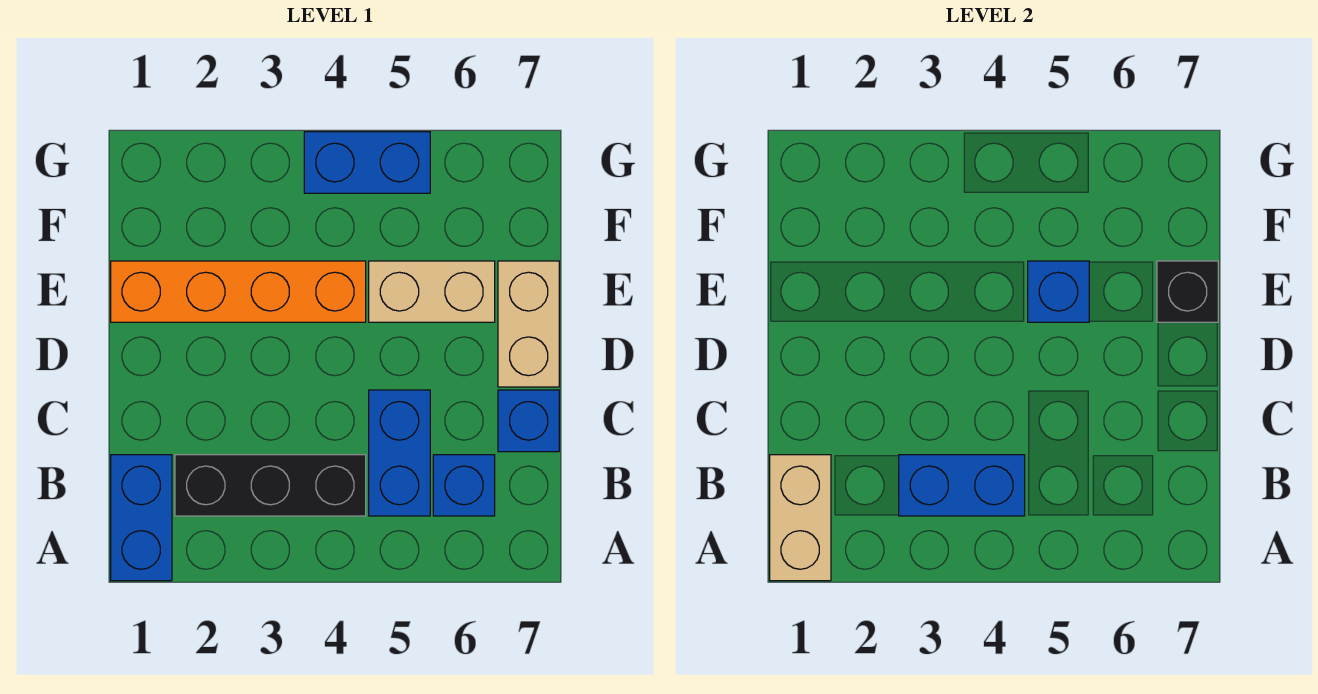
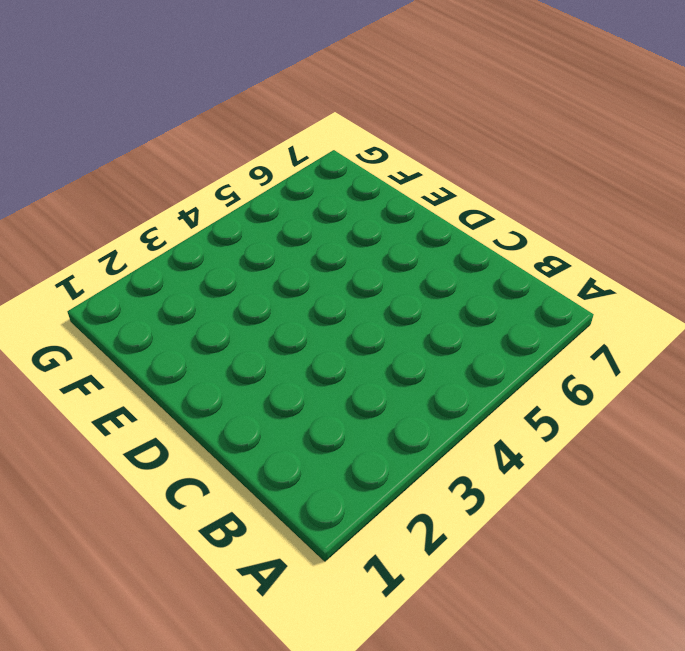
none -> blue brick A1:B1 level 1
none -> black brick B2:B4 level 1
none -> blue brick B5:C5 level 1

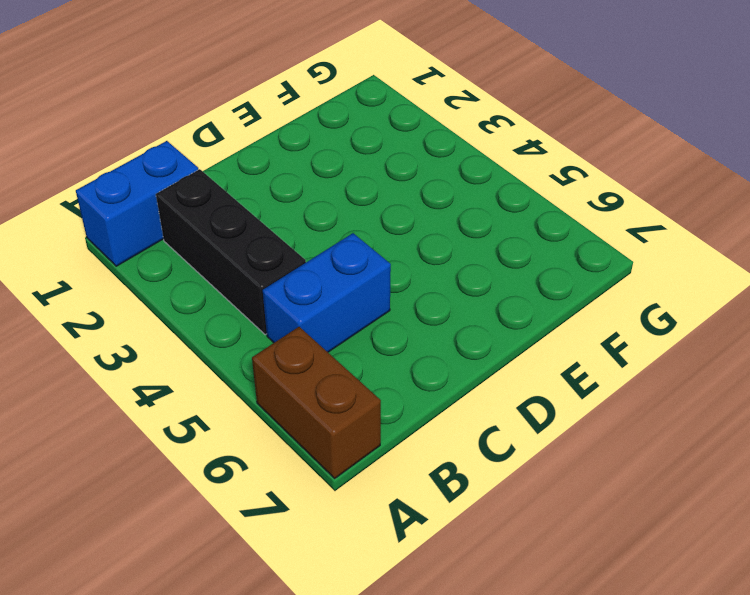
brown brick A6:A7 level 1 -> none
none -> blue brick B6 level 1
none -> blue brick C7 level 1
none -> tan brick D7:E7 level 1

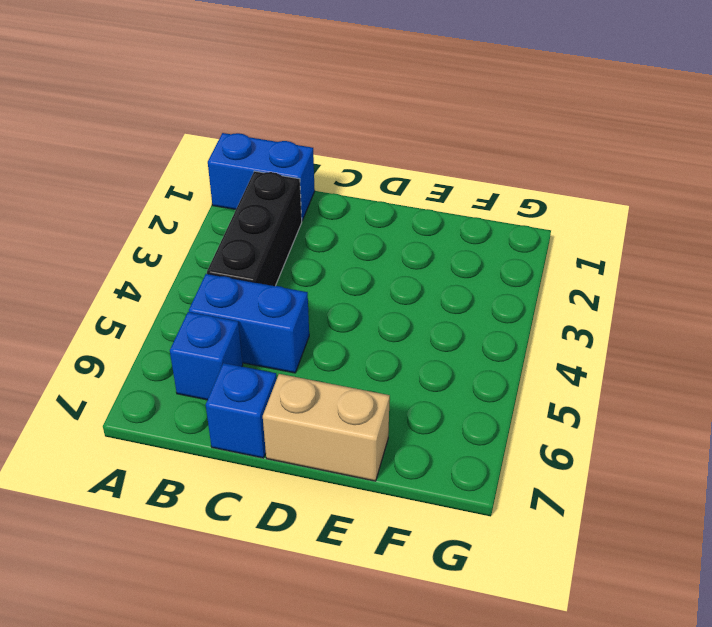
none -> orange brick E1:E4 level 1
none -> tan brick E5:E6 level 1
none -> blue brick G4:G5 level 1

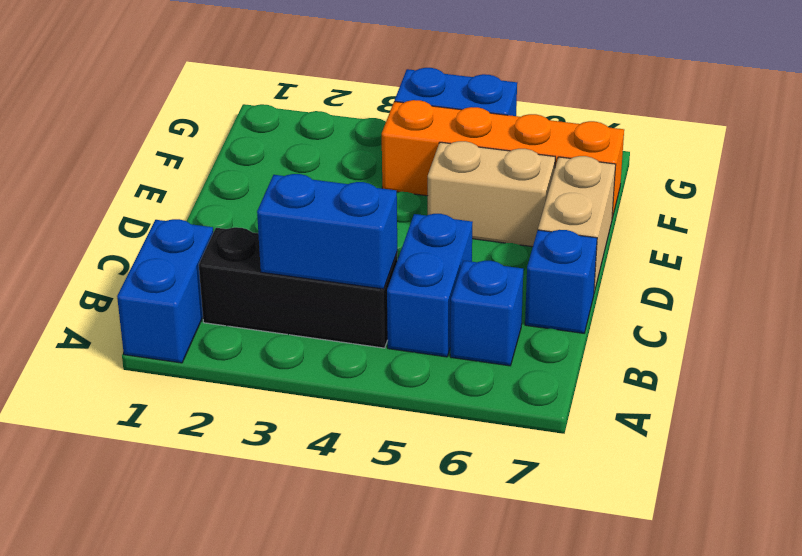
orange brick F4:F7 level 1 -> orange brick E1:E4 level 1
none -> tan brick A1:B1 level 2
none -> blue brick E5 level 2
none -> black brick E7 level 2

